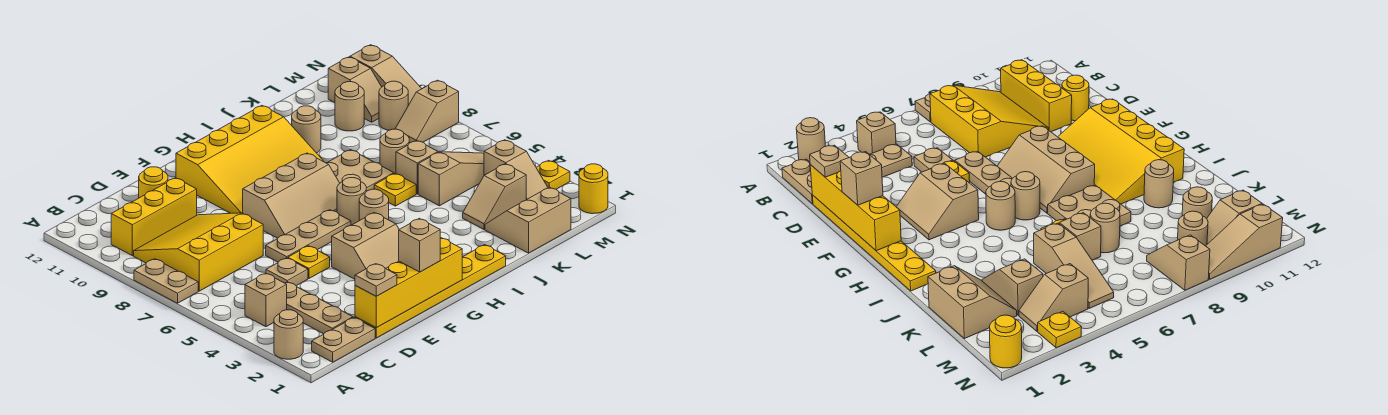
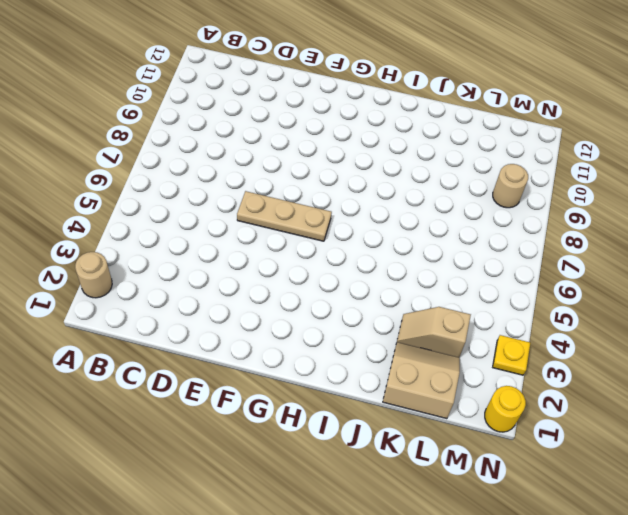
none -> tan plate A7:A8 level 1
none -> tan plate B1:C1 level 1
none -> tan brick B4 level 1
none -> yellow slope B7:D9 level 1 top 7

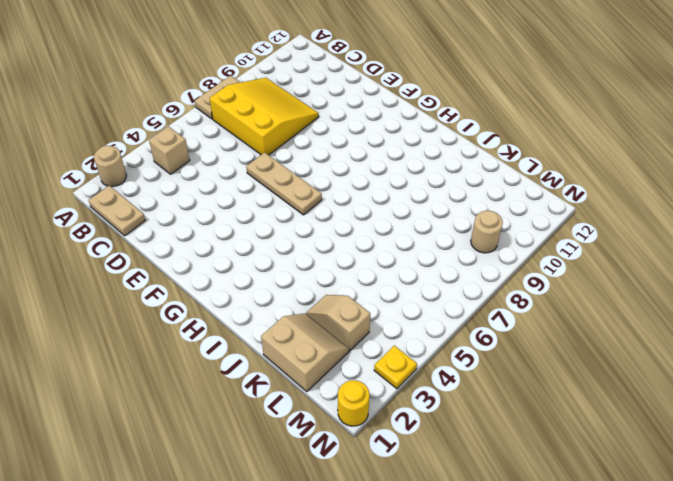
none -> yellow brick B10:D10 level 1
none -> tan plate C2:C4 level 1
none -> yellow plate D1:I1 level 1
none -> tan plate D5 level 1

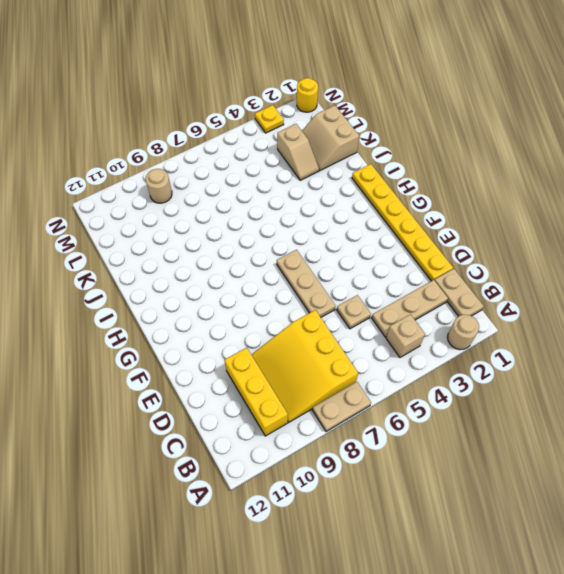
none -> yellow round brick D11 level 1
none -> yellow plate E5 level 1
none -> tan slope F3:G4 level 1 top 4
none -> tan slope F7:H8 level 1 top 8

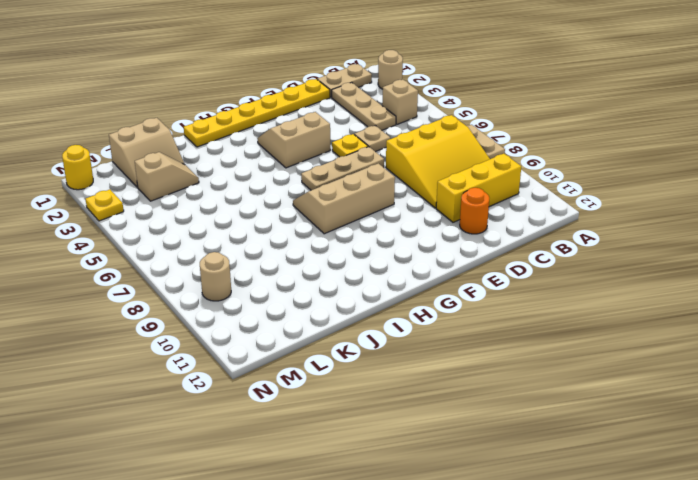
orange round brick D11 level 1 -> yellow round brick D11 level 1
none -> yellow slope F9:I11 level 1 top 11
none -> tan round brick H5 level 1
none -> tan round brick H6 level 1
none -> tan plate I7:J8 level 1

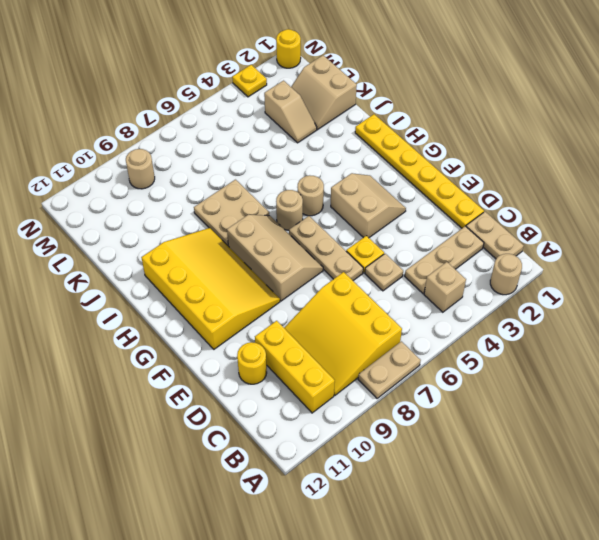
none -> yellow plate J6 level 1
none -> tan round brick J10 level 1
none -> tan slope K5:M5 level 1 top K
none -> tan brick K6 level 1

